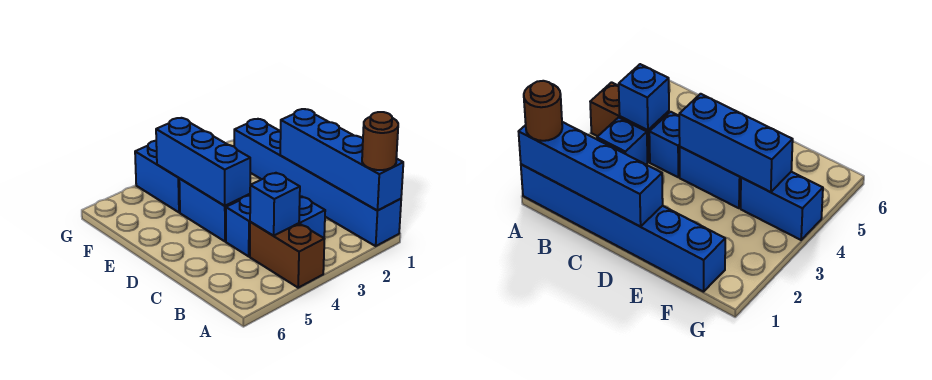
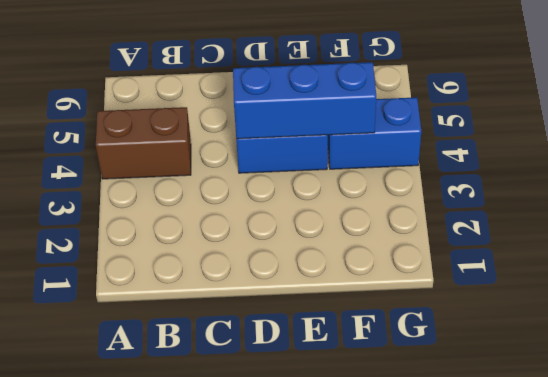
none -> blue brick A1:F1 level 1
none -> blue brick B3 level 1

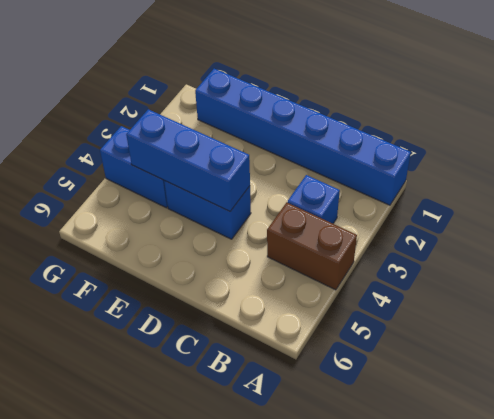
none -> blue brick C4 level 1
none -> blue brick A1:D1 level 2

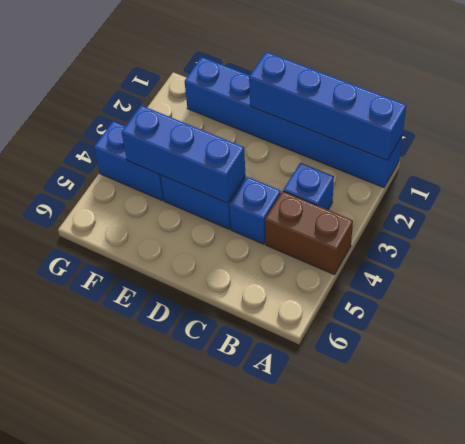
none -> blue brick B4 level 2
none -> brown round brick A1 level 3

